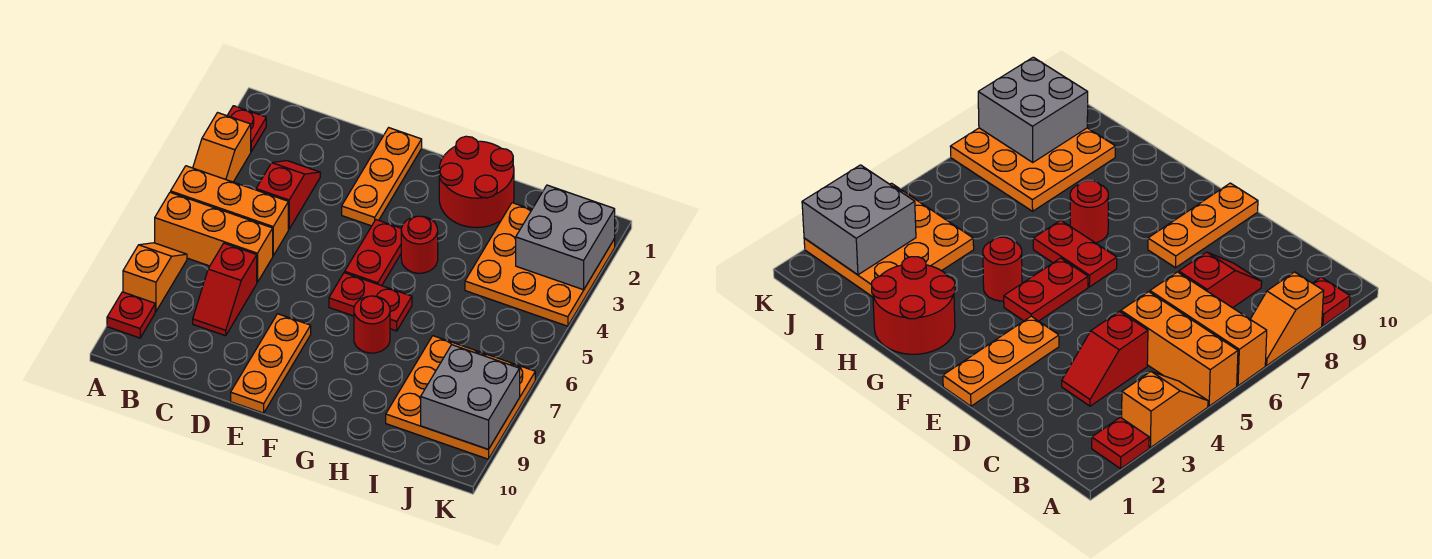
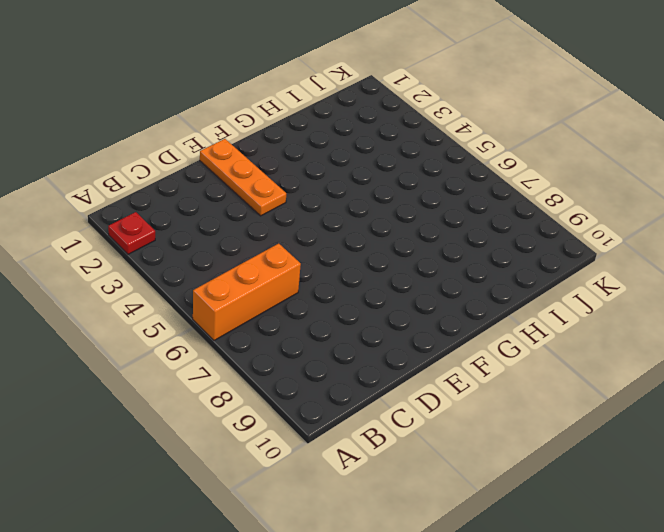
none -> orange slope A3:A4 level 1 top 3
none -> orange brick A5:C5 level 1
none -> orange slope A7:A8 level 1 top 8

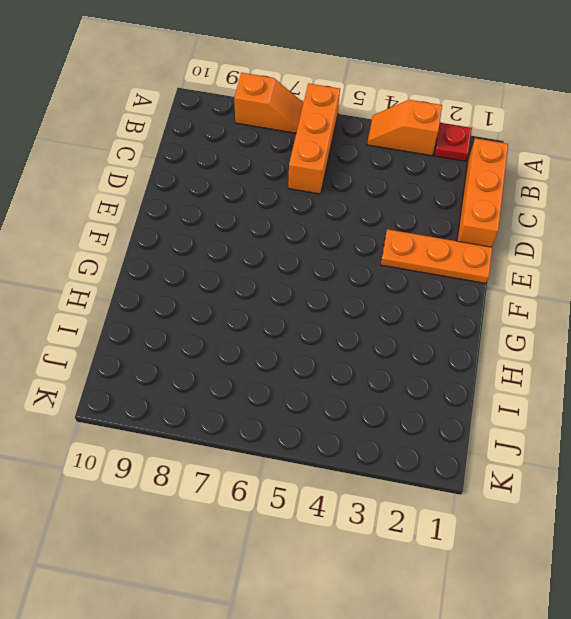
orange brick B1:D1 level 1 -> orange brick A5:C5 level 1
none -> red plate A9 level 1
none -> red slope C3:C4 level 1 top 4
none -> red slope C7:C8 level 1 top 7

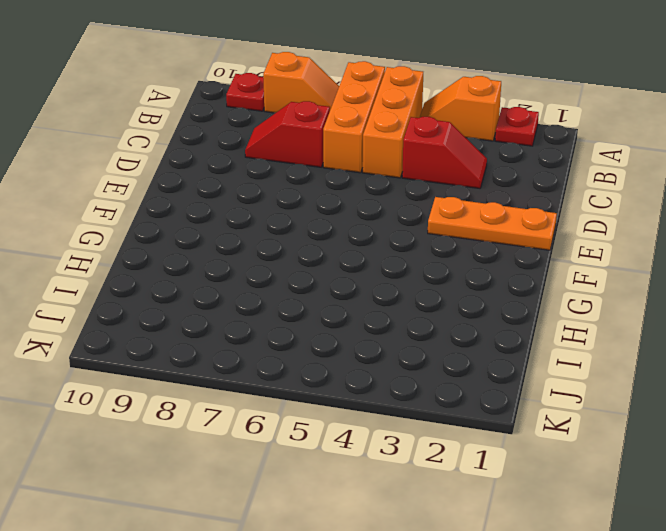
none -> orange plate E8:E10 level 1
none -> red plate F4:F5 level 1
none -> red plate F6:G6 level 1

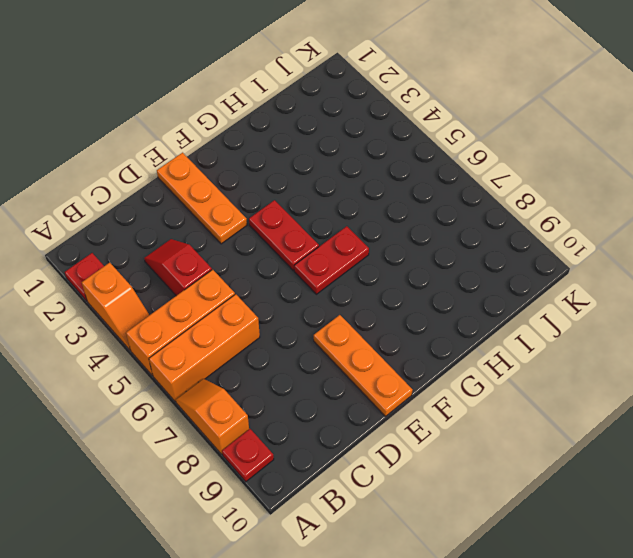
none -> red slope C7:C8 level 1 top 7
none -> red round brick G1:H2 level 1
none -> red round brick G4 level 1

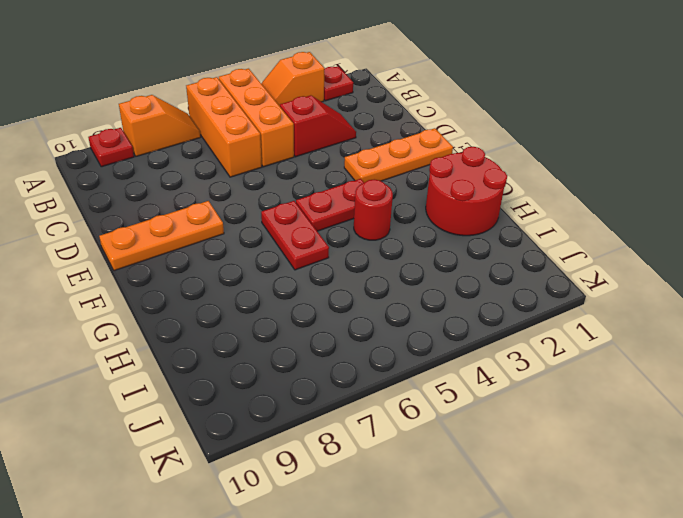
none -> red slope C7:C8 level 1 top 7
none -> red round brick G7 level 1
none -> orange plate I2:K4 level 1

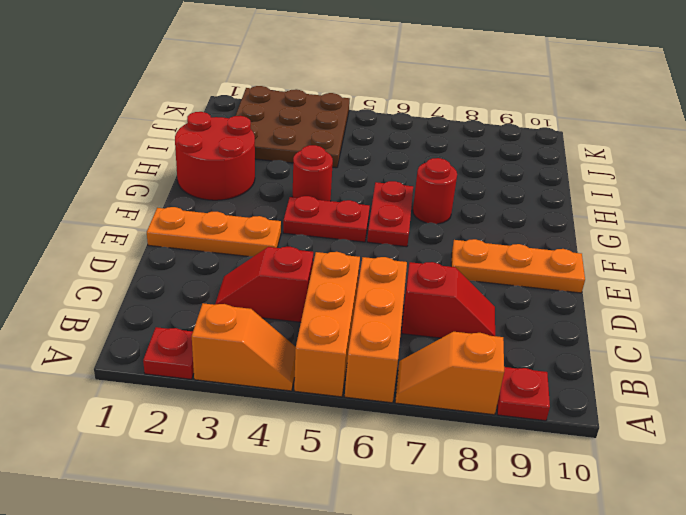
brown plate I2:K4 level 1 -> orange plate I2:K4 level 1
none -> orange plate I7:K9 level 1
none -> grey brick J2:K3 level 2
none -> grey brick J8:K9 level 2

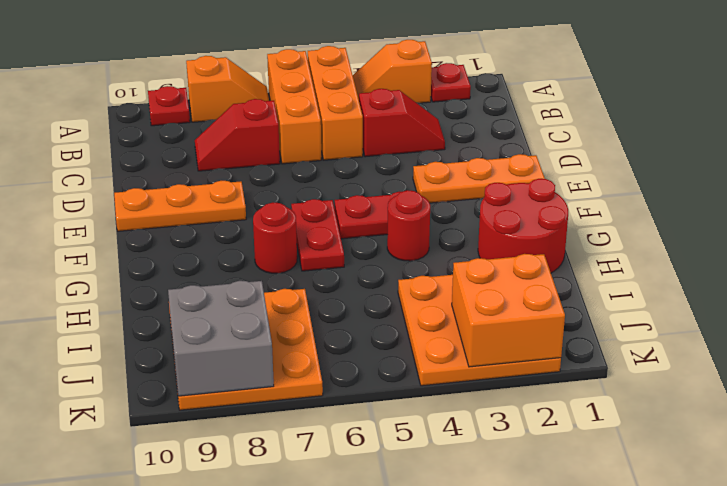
orange brick J2:K3 level 2 -> grey brick J2:K3 level 2

